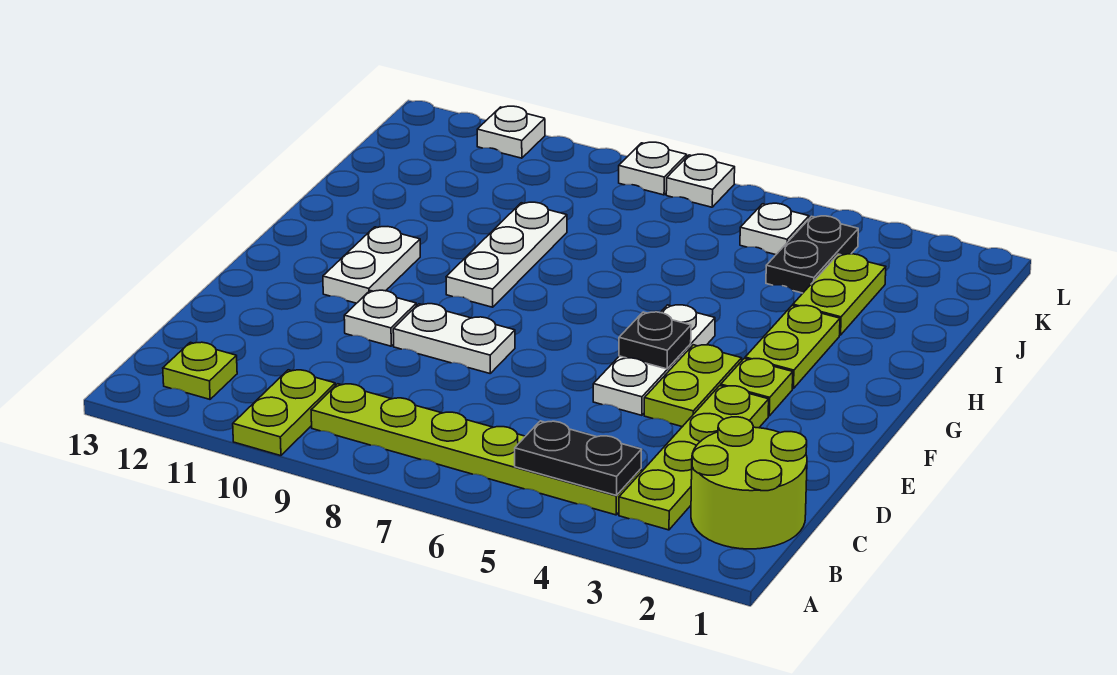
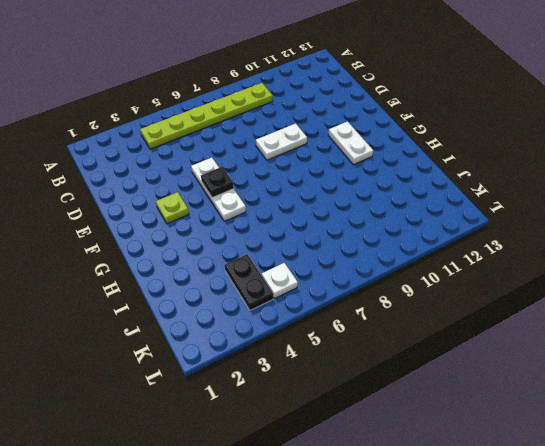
none -> lime plate A10:B10 level 1
none -> lime round brick B1:C2 level 1
none -> lime plate B3:E3 level 1

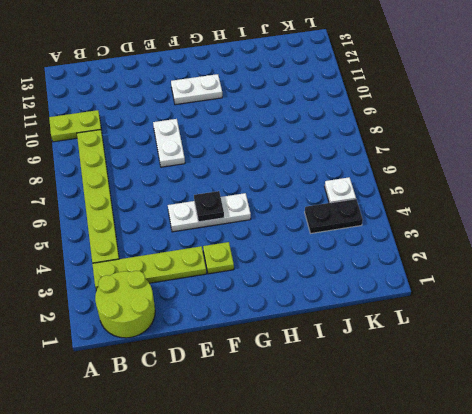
none -> lime plate B12 level 1
none -> lime plate E4:F4 level 1
none -> white plate E10 level 1

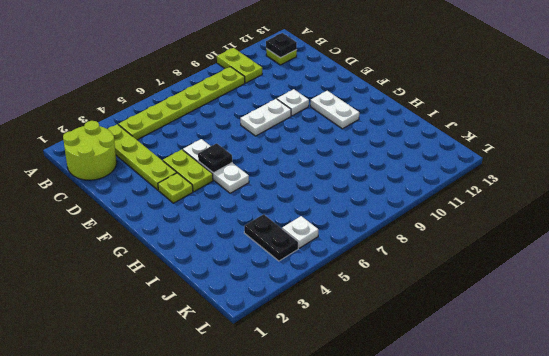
black plate B12 level 2 -> none
none -> lime plate G3:H3 level 1
none -> white plate G9:I9 level 1
none -> lime plate I3:J3 level 1

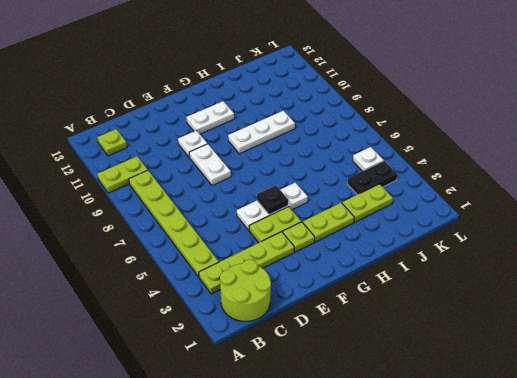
none -> white plate L7 level 1
none -> white plate L8 level 1
none -> white plate L11 level 1

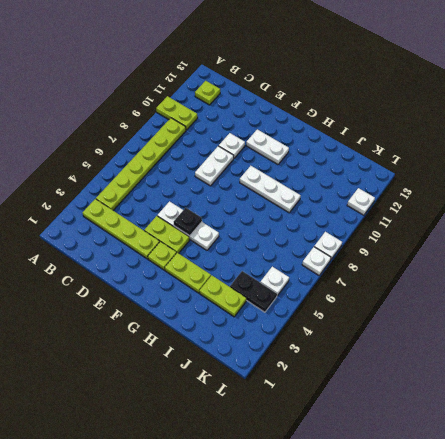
none -> lime round brick B1:C2 level 1
none -> black plate B4:B5 level 2

